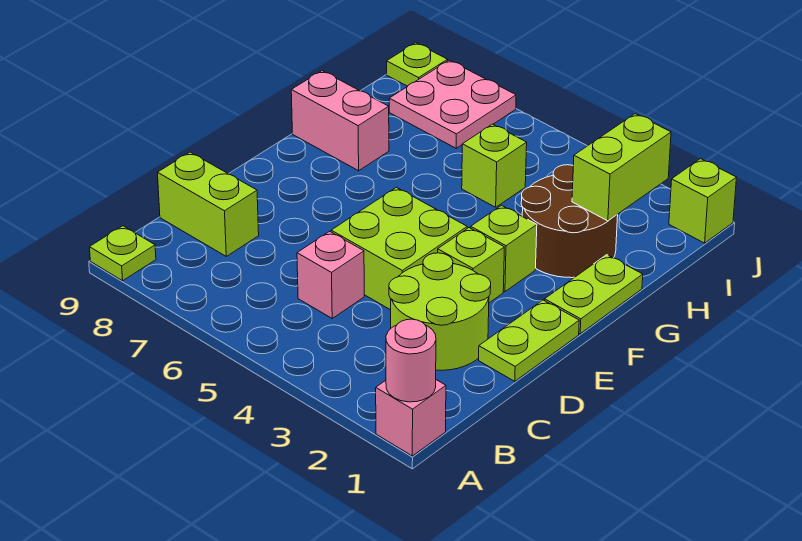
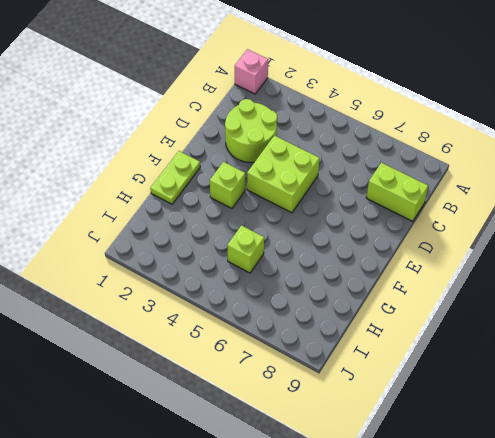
none -> lime plate A9 level 1
none -> pink brick C5 level 1
none -> lime plate D1:E1 level 1

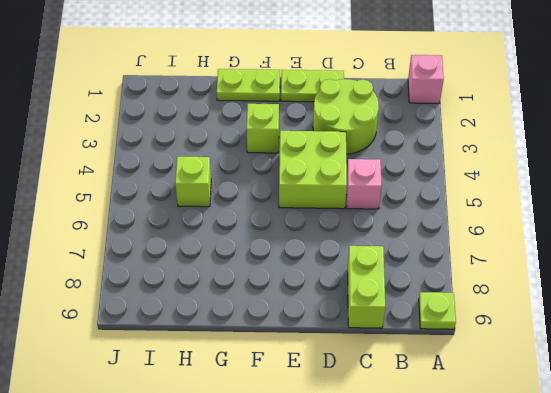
none -> lime brick E3 level 1
none -> brown round brick G2:H3 level 1
none -> pink brick G8:G9 level 1

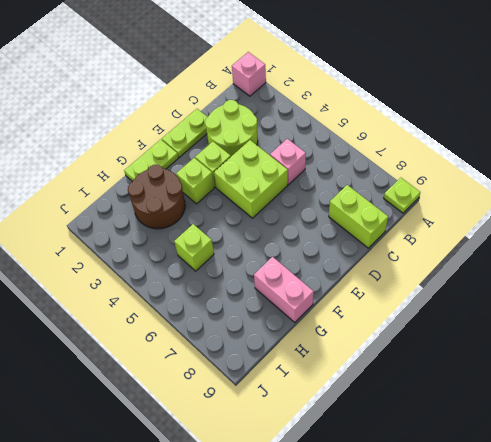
none -> pink plate I7:J8 level 1
none -> lime brick J1 level 1
none -> lime plate J9 level 1

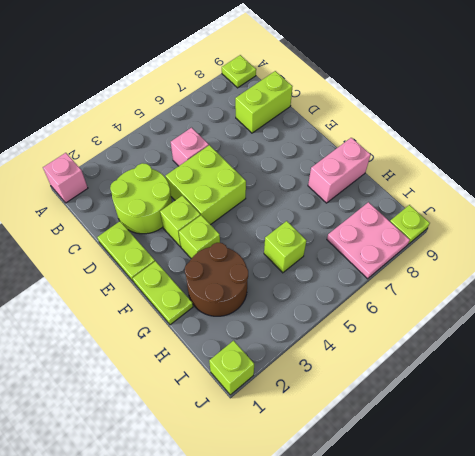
none -> pink round brick A1 level 2
none -> lime brick H2:I2 level 2

